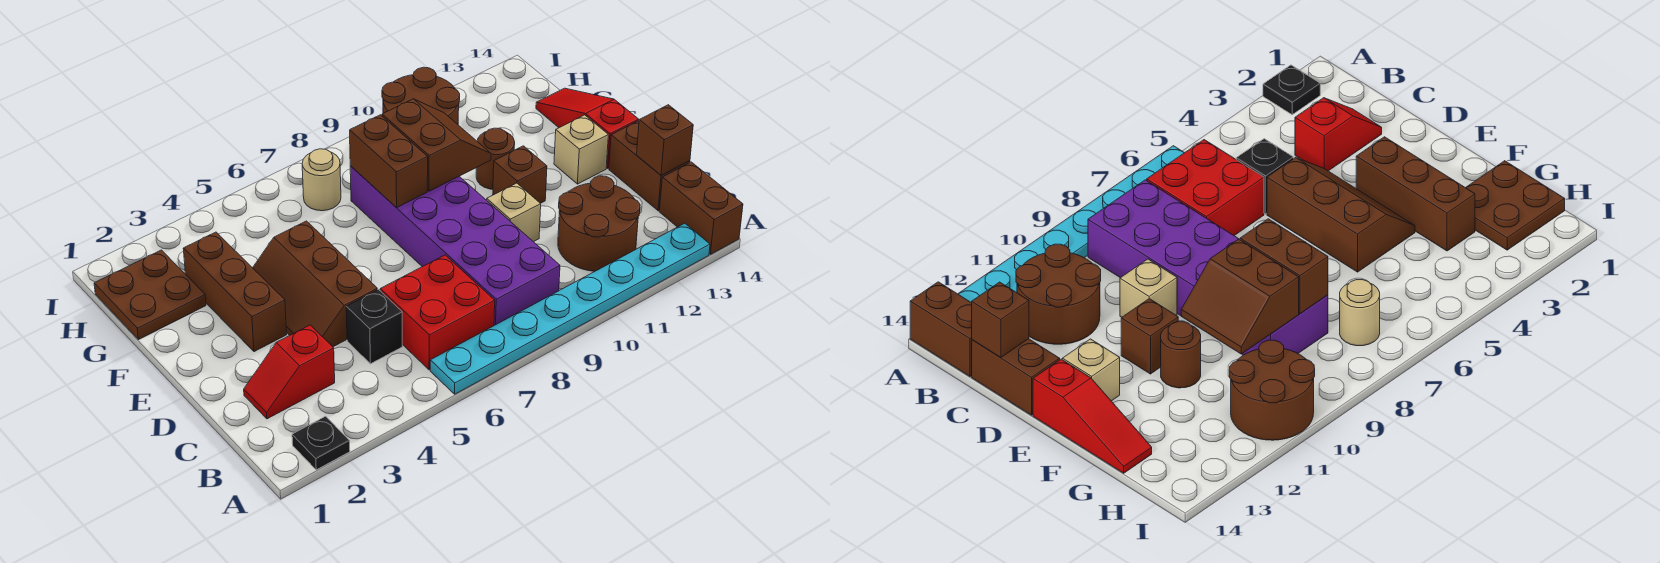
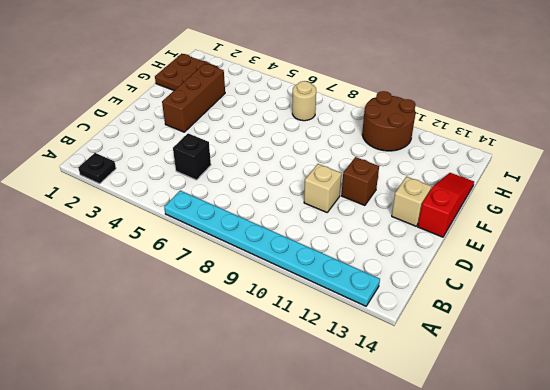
none -> brown brick A14:B14 level 1
none -> red brick B6:C7 level 1
none -> purple brick B8:G9 level 1

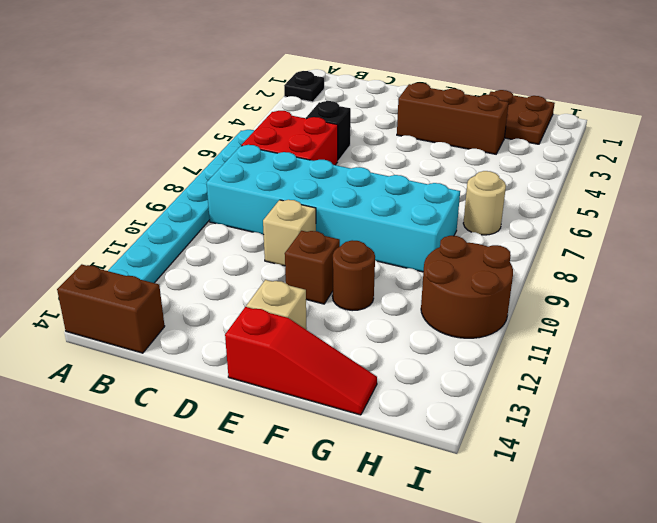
cyan brick B8:G9 level 1 -> purple brick B8:G9 level 1
none -> brown round brick B11:C12 level 1
none -> red slope C2:C3 level 1 top 3
none -> brown brick C14:D14 level 1

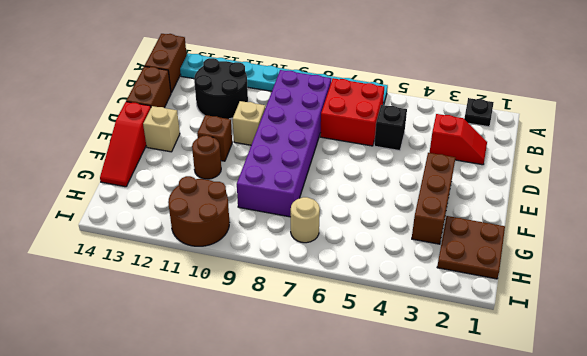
black round brick B11:C12 level 1 -> brown round brick B11:C12 level 1
none -> brown slope D4:F5 level 1 top 5
none -> brown brick C14 level 2
none -> brown brick F8:G8 level 2

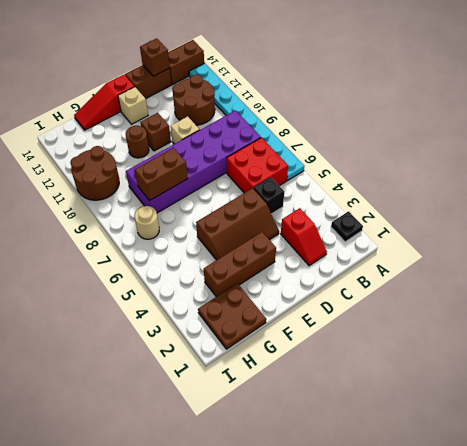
none -> brown slope F9:G10 level 2 top 9

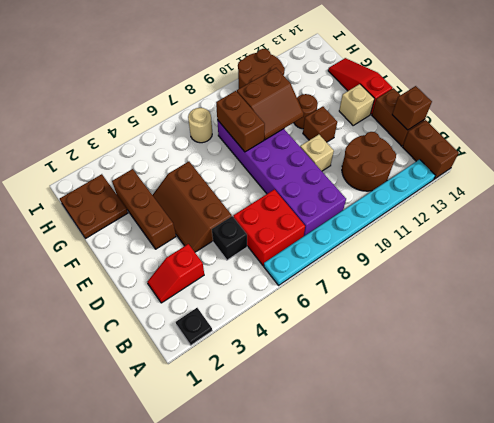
brown slope F9:G10 level 2 top G -> brown slope F9:G10 level 2 top 9

